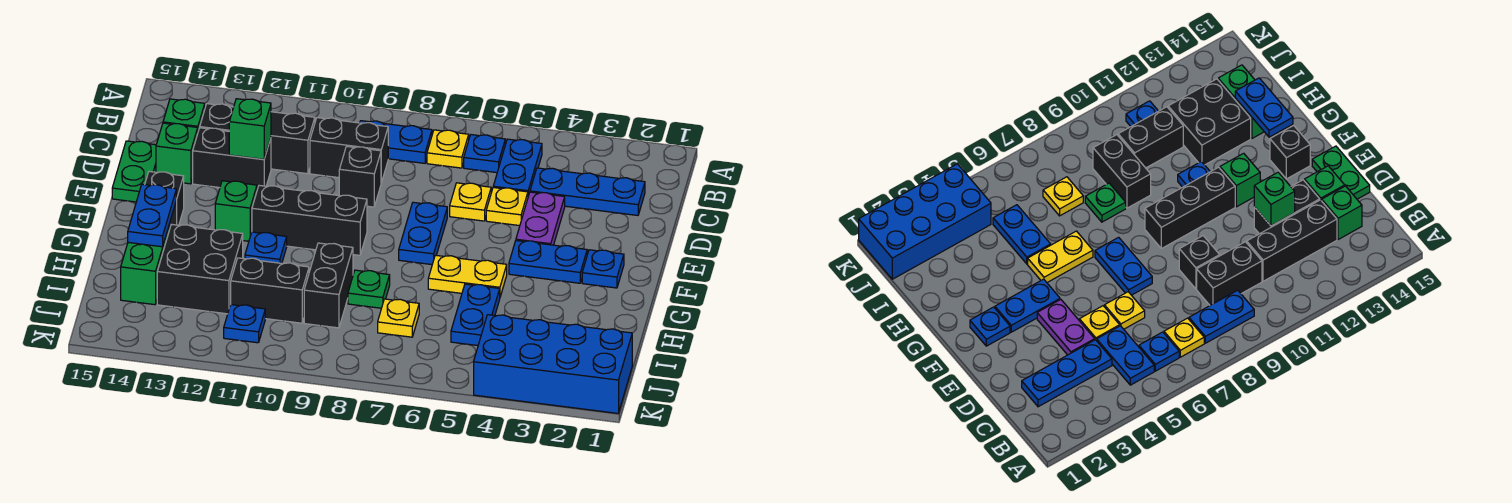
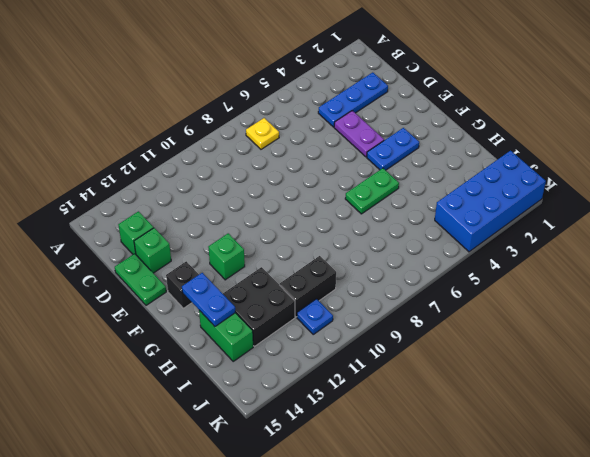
green plate G5:G6 level 1 -> yellow plate G5:G6 level 1
none -> blue plate B5:C5 level 1
none -> blue plate B6 level 1
none -> blue plate B8:B9 level 1
none -> black brick C9:C10 level 1

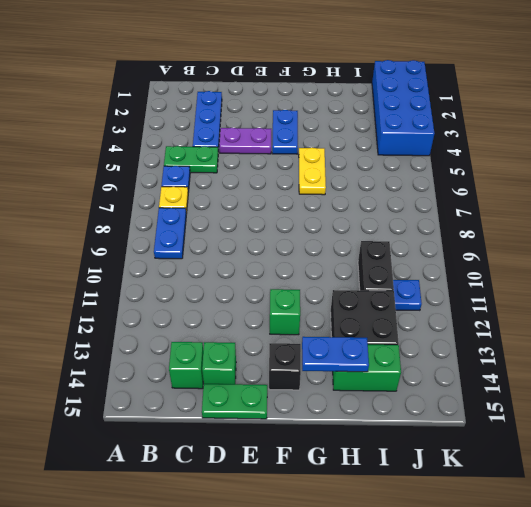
green plate B5:C5 level 1 -> blue plate B5:C5 level 1
none -> black brick C9:C10 level 1
none -> black brick C11:C13 level 1
none -> yellow plate D5 level 1
none -> yellow plate D6 level 1

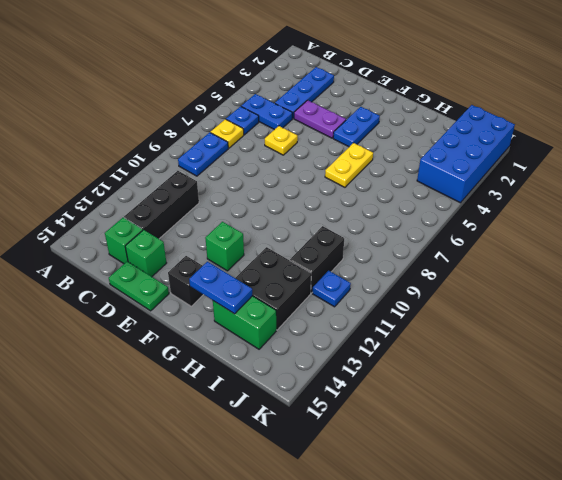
none -> black brick C9:C10 level 1
none -> yellow plate D5 level 1
none -> black brick D9 level 1
none -> black brick D12:D13 level 1

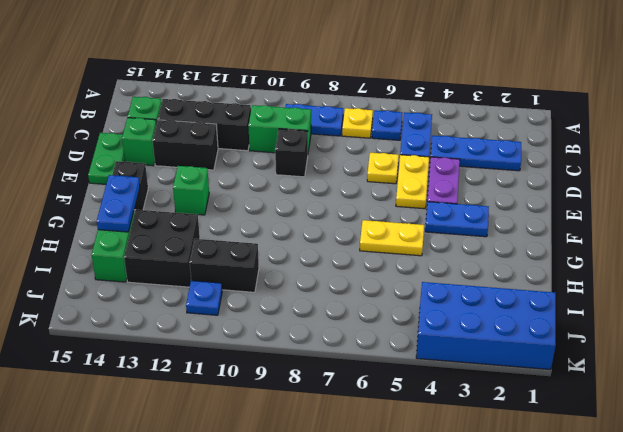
green brick C9:C10 level 1 -> black brick C9:C10 level 1
yellow plate D5:E5 level 1 -> yellow plate D5 level 1
none -> blue plate E7:F7 level 1
none -> blue plate F2 level 1
none -> black brick F9:F11 level 1
none -> blue plate G11 level 1

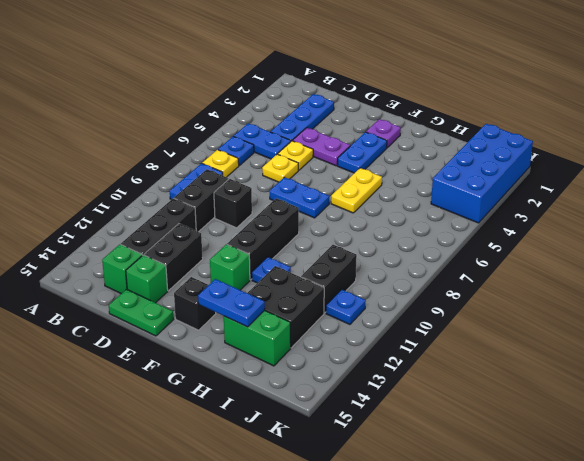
purple plate F2 level 1 -> blue plate F2 level 1
none -> blue plate H5:I5 level 1
none -> green plate H8 level 1
none -> black brick H9:I9 level 1
none -> yellow plate I7 level 1

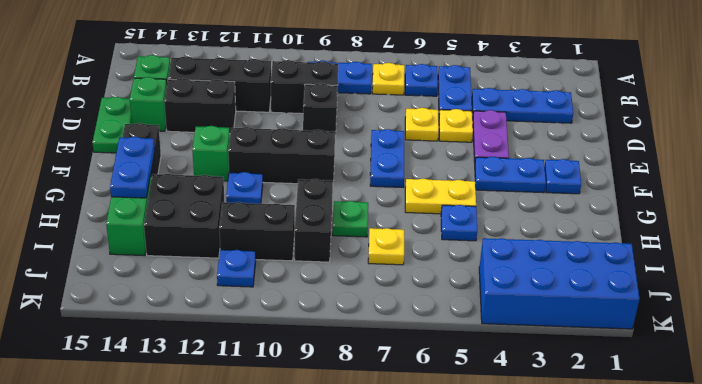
blue plate H5 level 1 -> blue plate H5:I5 level 1
none -> green brick D12 level 2

